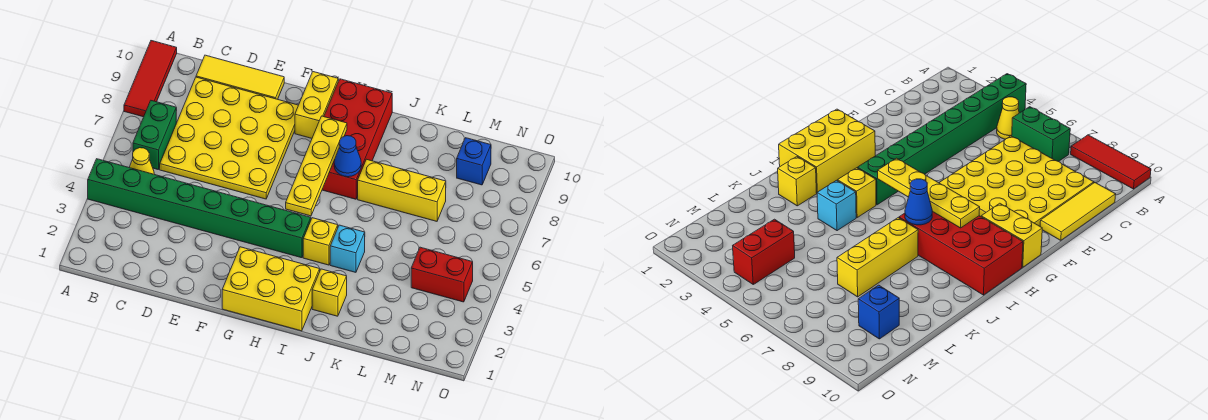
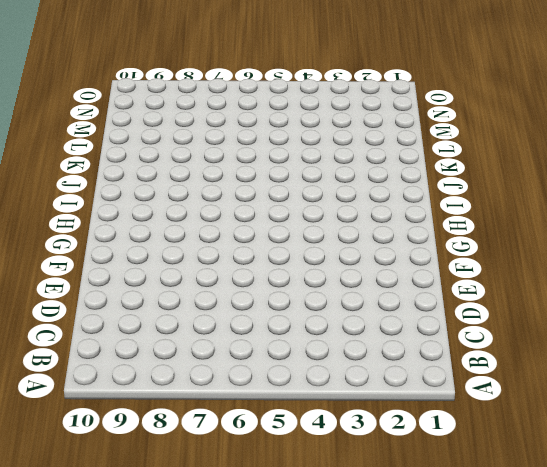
none -> green brick A4:H4 level 1
none -> red tile A8:A10 level 1
none -> yellow cone B5 level 1

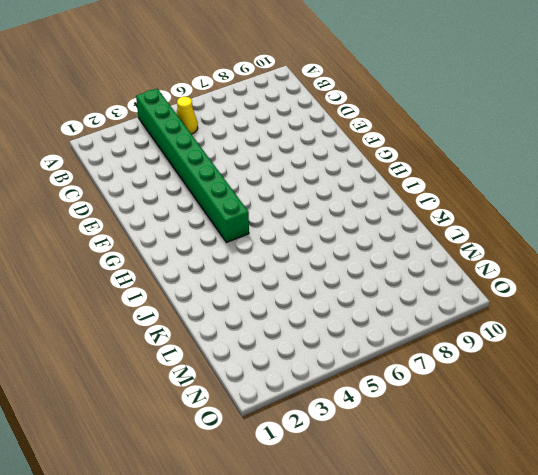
none -> red tile A8:A10 level 1
none -> green brick B6:B7 level 1
none -> yellow plate C6:F9 level 1

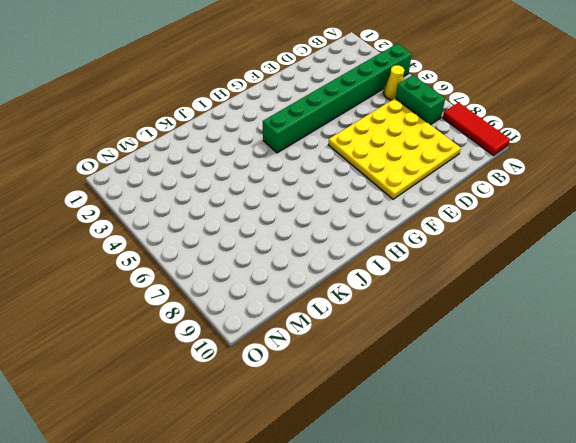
none -> yellow tile C10:E10 level 1
none -> yellow brick G1:I2 level 1
none -> yellow brick G9:G10 level 1

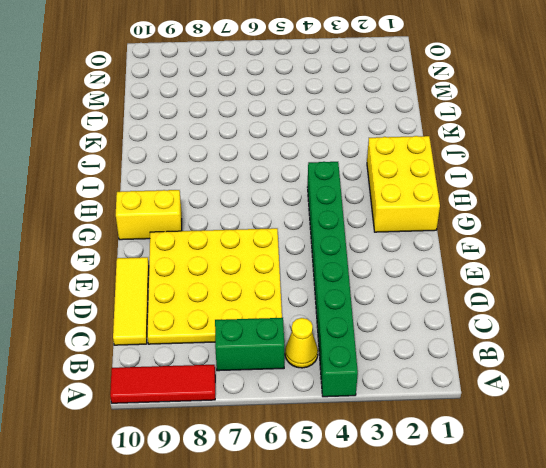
none -> red brick H7:I10 level 1
none -> yellow brick I4 level 1
none -> yellow brick J2 level 1

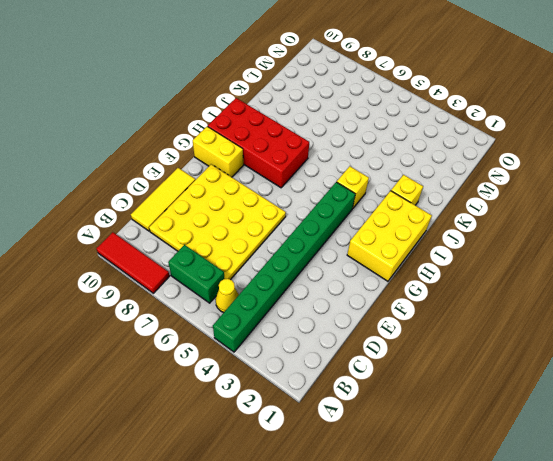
none -> cyan brick J4 level 1
none -> yellow brick J7:L7 level 1
none -> red brick M4:N4 level 1

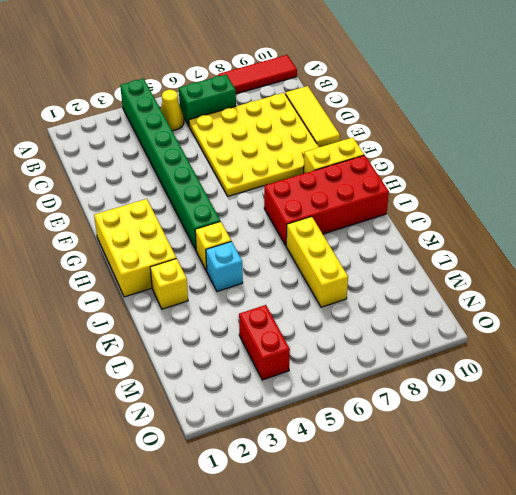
none -> blue brick M9 level 1
none -> yellow plate H5:H8 level 2
none -> blue cone I7 level 2

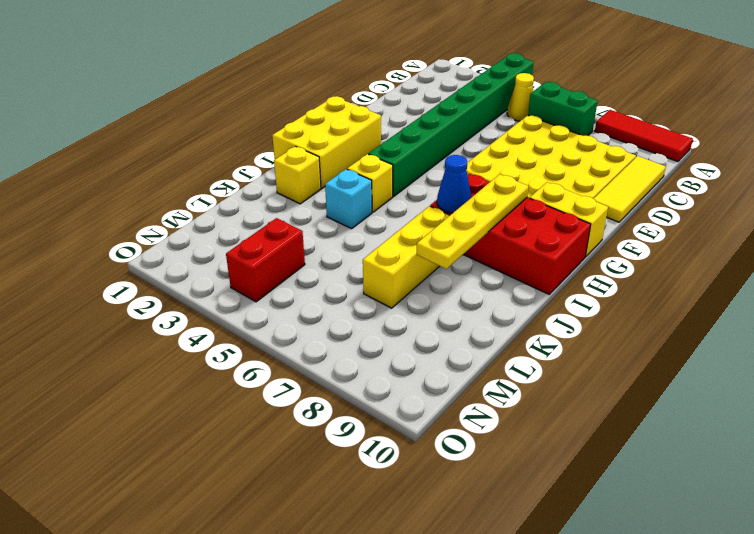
yellow plate H8:K8 level 2 -> yellow plate H5:H8 level 2
none -> blue brick M9 level 1

